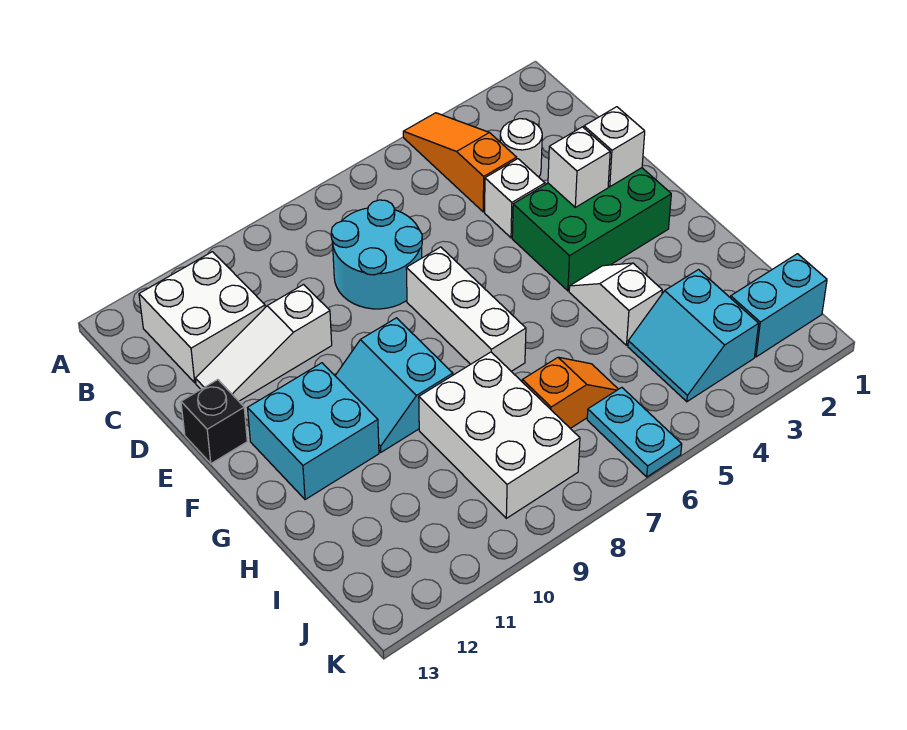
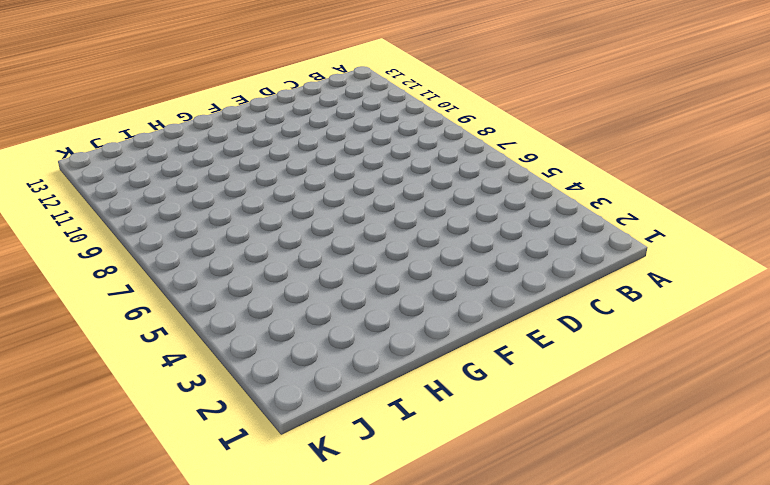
none -> orange slope A4:C4 level 1 top C
none -> white brick B11:C12 level 1
none -> white round brick C3 level 1

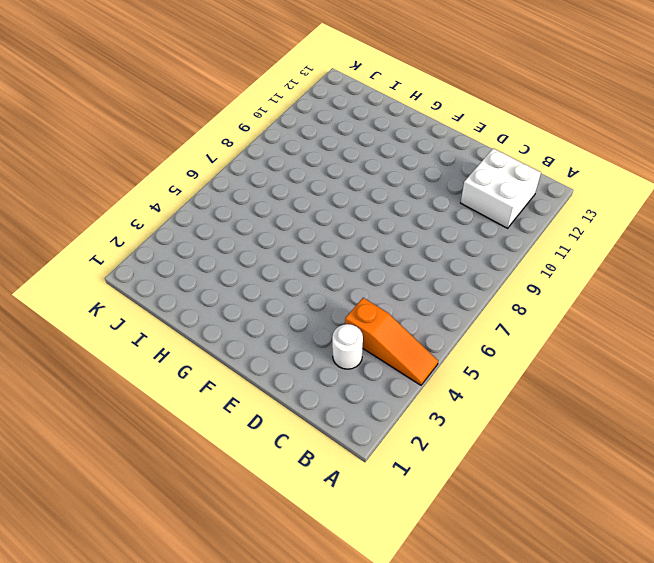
none -> cyan round brick C7:D8 level 1
none -> white brick D4 level 1
none -> white slope D10:D12 level 1 top 10

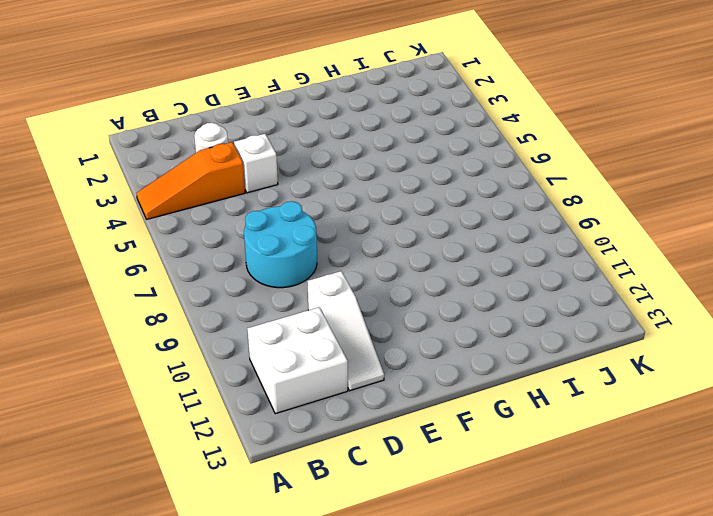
none -> green brick E2:F4 level 1
none -> white brick E7:G7 level 1
none -> black brick E13 level 1

